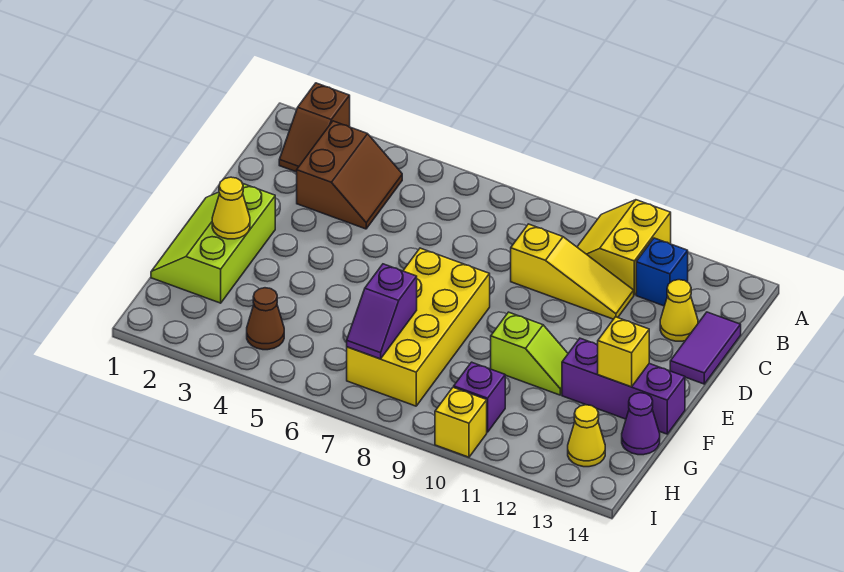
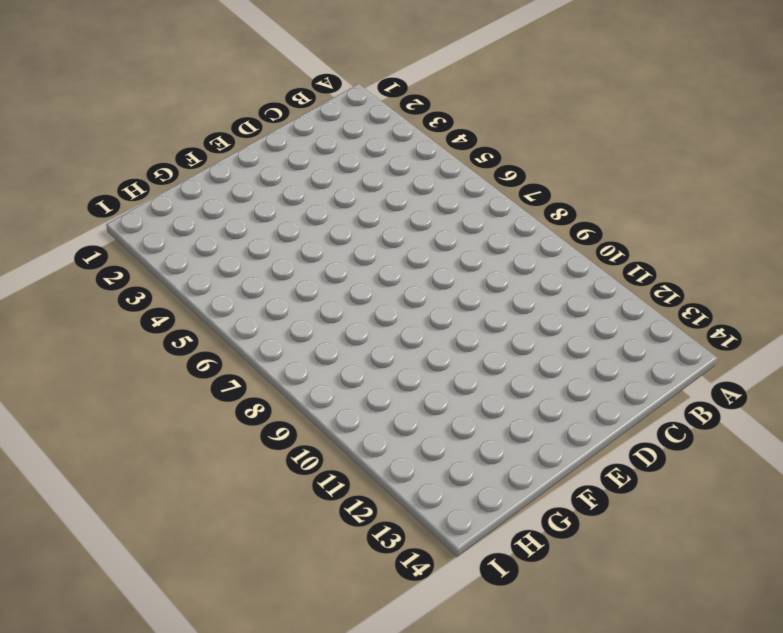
none -> brown slope A2:B2 level 1 top A
none -> yellow slope A10:B11 level 1 top 11
none -> brown slope B3:C4 level 1 top 3

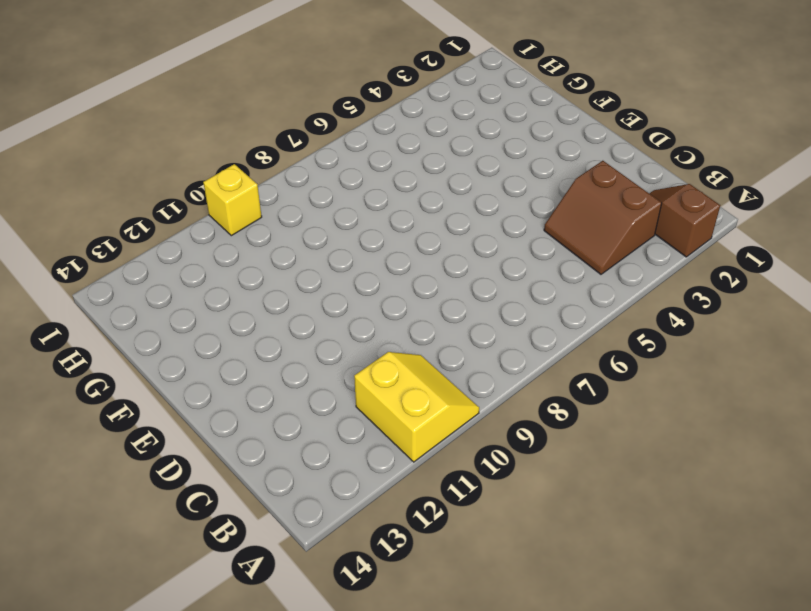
none -> blue brick B12 level 1
none -> yellow slope C9:C11 level 1 top 9
none -> yellow cone C13 level 1

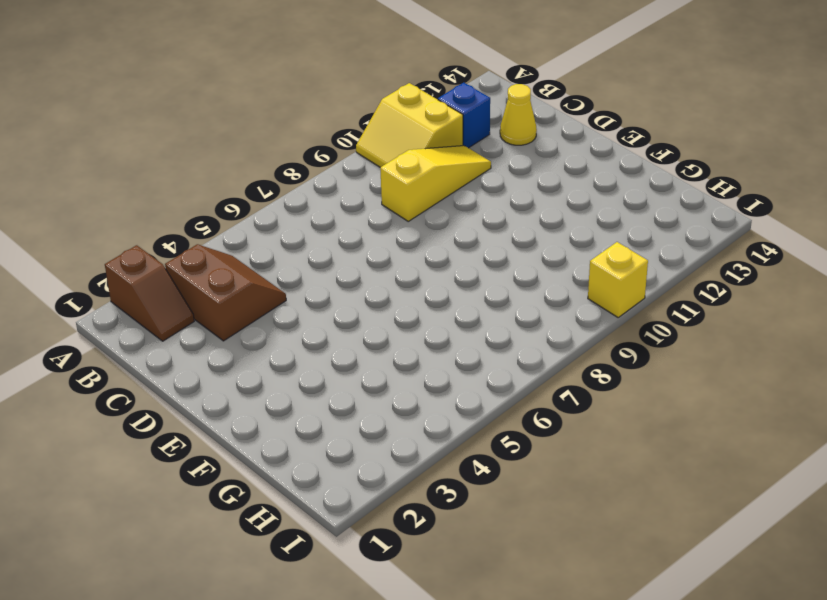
none -> purple tile C14:D14 level 1
none -> lime slope E1:G2 level 1 top 2
none -> yellow brick E7:H8 level 1

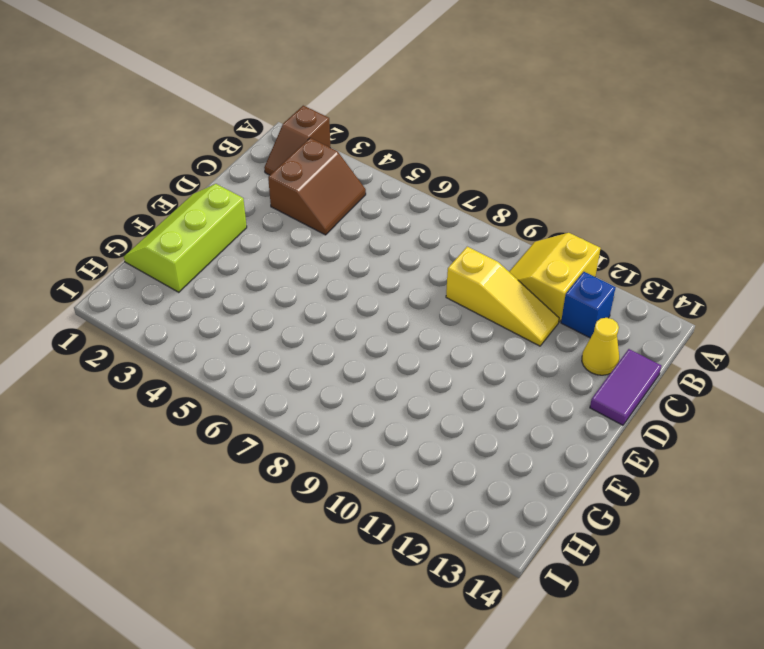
none -> yellow brick E7:H8 level 1
none -> lime slope F10:F11 level 1 top 10
none -> purple brick F12:F14 level 1

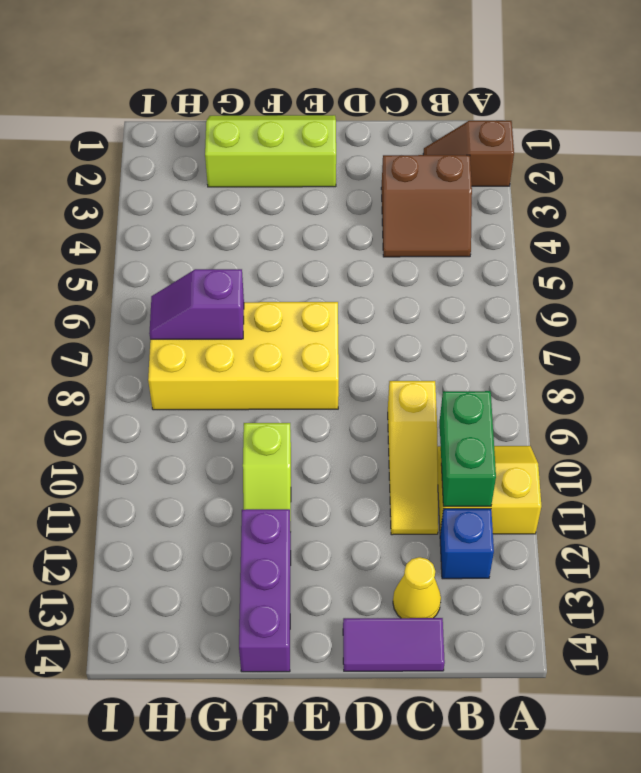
green brick B10:B11 level 2 -> none
none -> purple cone G14 level 1
none -> brown cone H4 level 1
none -> purple brick H10 level 1

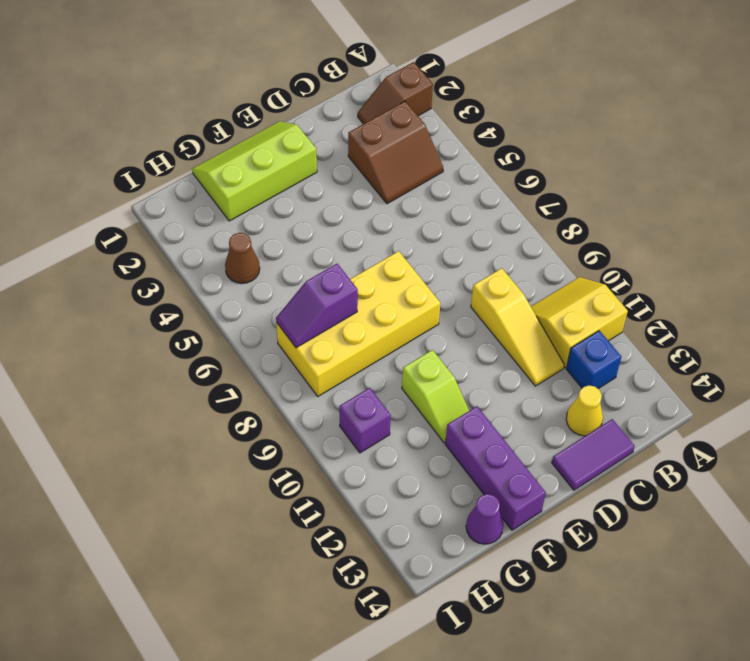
none -> yellow cone H13 level 1
none -> yellow brick I10 level 1
none -> yellow cone F2 level 2

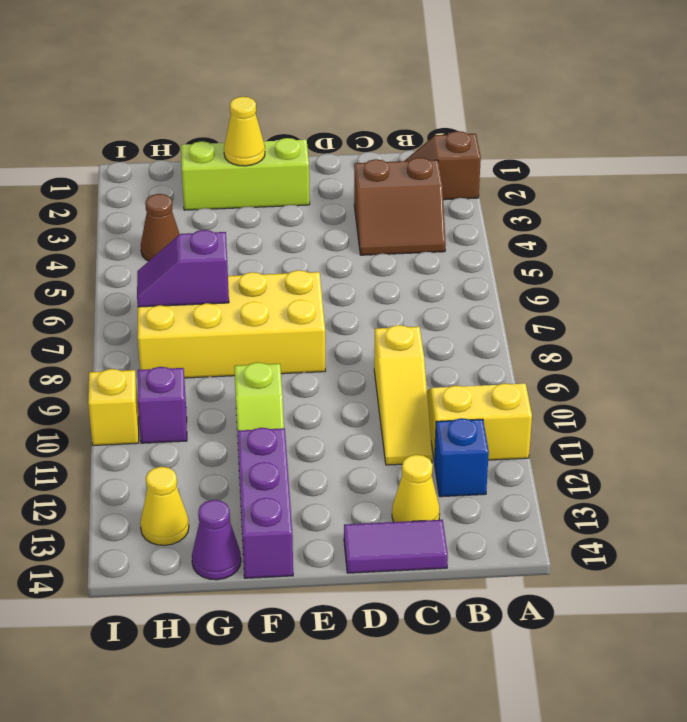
none -> yellow brick F13 level 2

